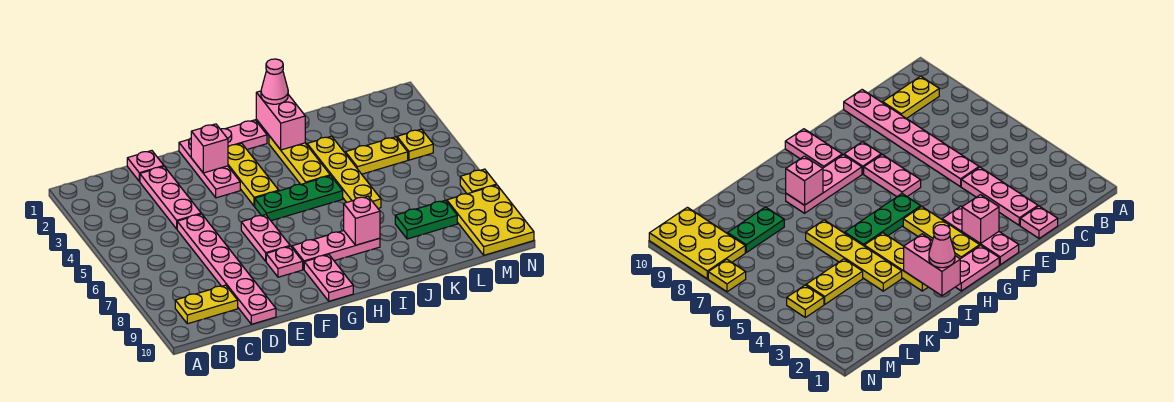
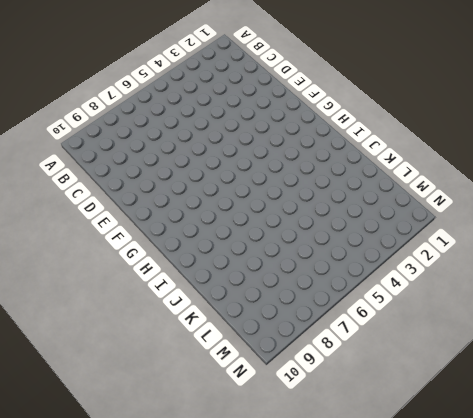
none -> yellow plate B9:C9 level 1
none -> pink plate D1 level 1
none -> pink plate D2:D4 level 1

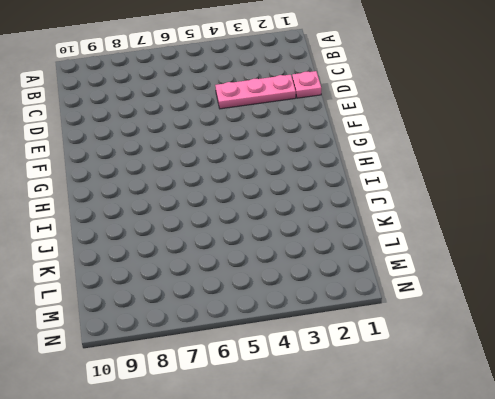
none -> yellow plate B9:C9 level 1
none -> pink plate D5:D10 level 1
none -> pink plate F1:F3 level 1

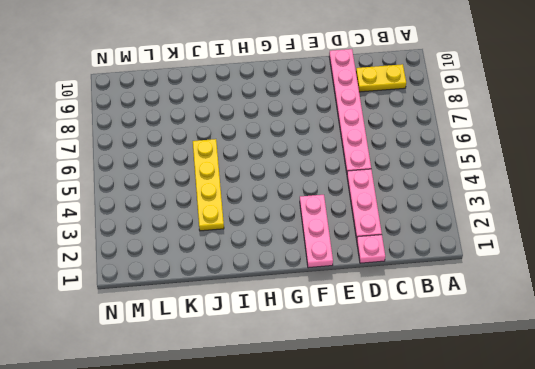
none -> pink plate F6:F7 level 1
none -> pink plate F8 level 1
none -> pink plate G1:H1 level 1

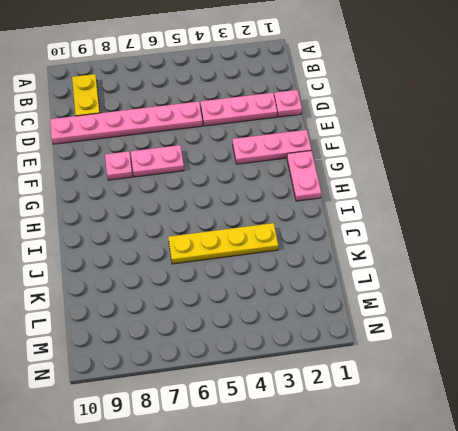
none -> yellow plate G2:G4 level 1
none -> green plate G5:I5 level 1
none -> pink plate G8:I8 level 1

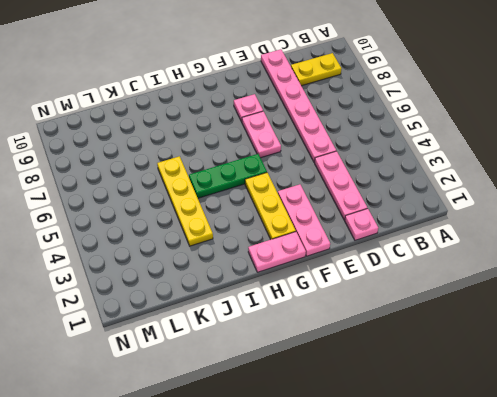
none -> pink plate G8:I8 level 1
none -> pink plate G9:G10 level 1
none -> yellow plate I2:I4 level 1

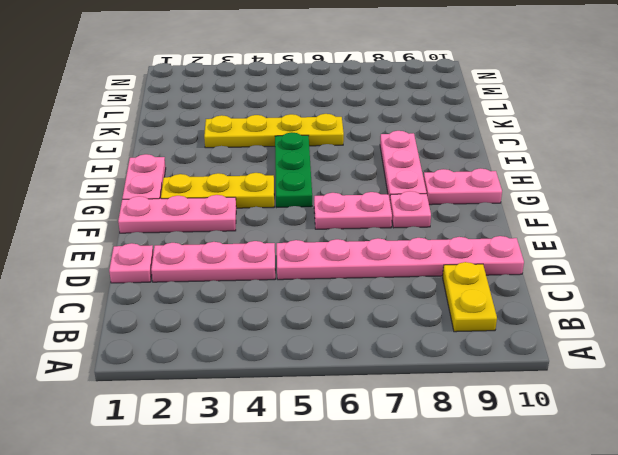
none -> yellow plate I2:I4 level 1
none -> yellow plate K4:L4 level 1
none -> green plate K8:L8 level 1

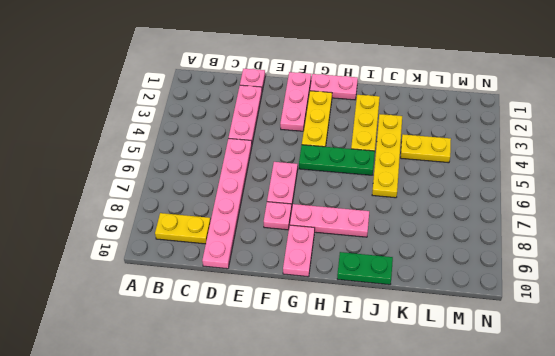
green plate I10:J10 level 1 -> green plate K8:L8 level 1
none -> yellow plate M4 level 1
none -> yellow plate M8:N10 level 1
none -> yellow plate N7 level 1

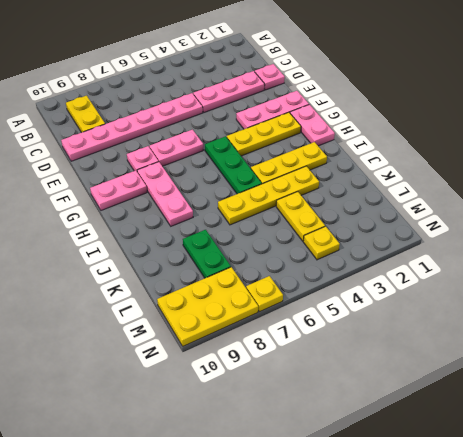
none -> pink brick F2 level 2
none -> pink brick I1:I2 level 2
none -> pink brick I8 level 2

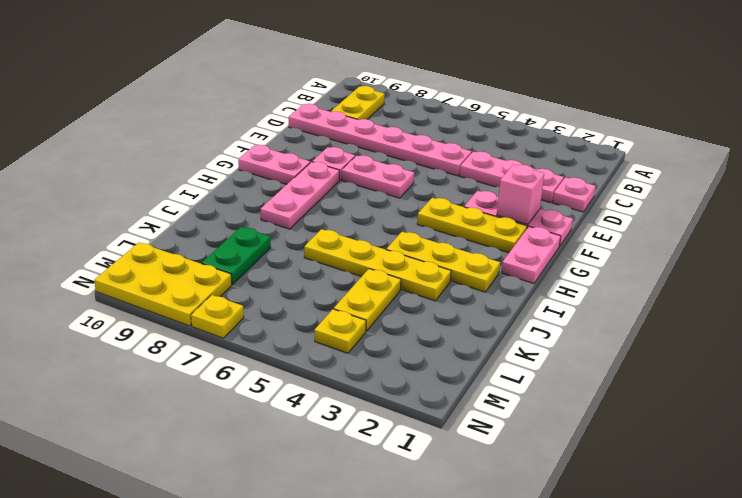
none -> green plate G5:I5 level 1
none -> pink brick I1:I2 level 2
none -> pink brick I8 level 2

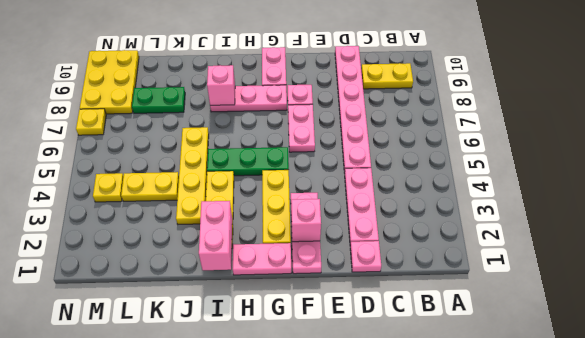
none -> pink cone I1 level 3

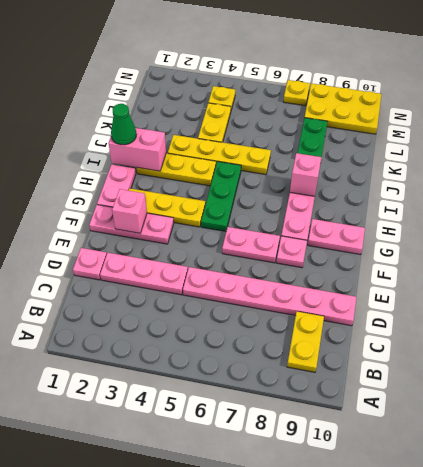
green cone I1 level 3 -> pink cone I1 level 3

